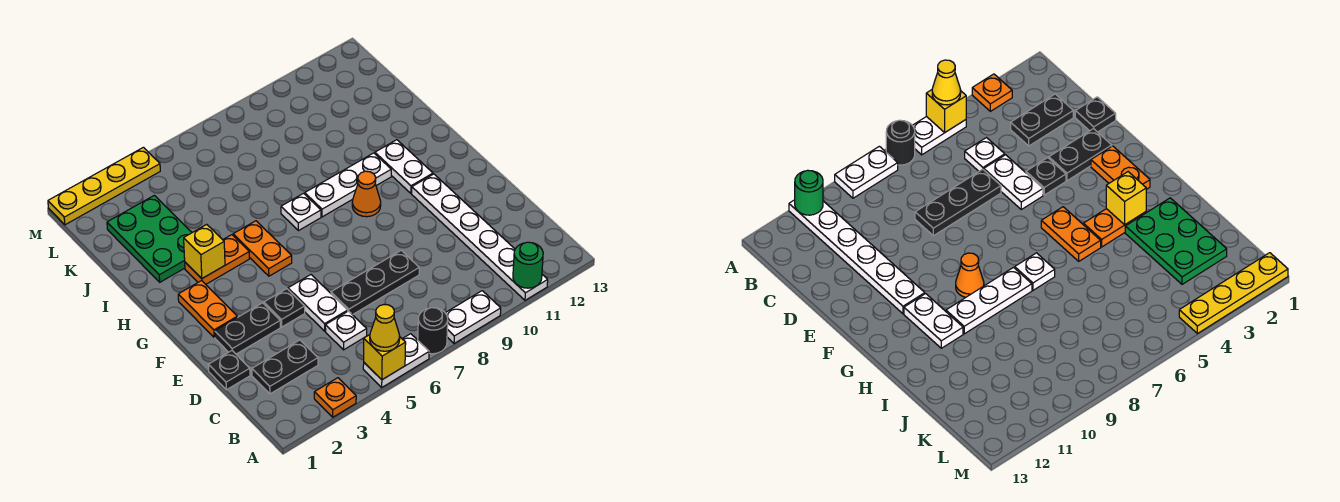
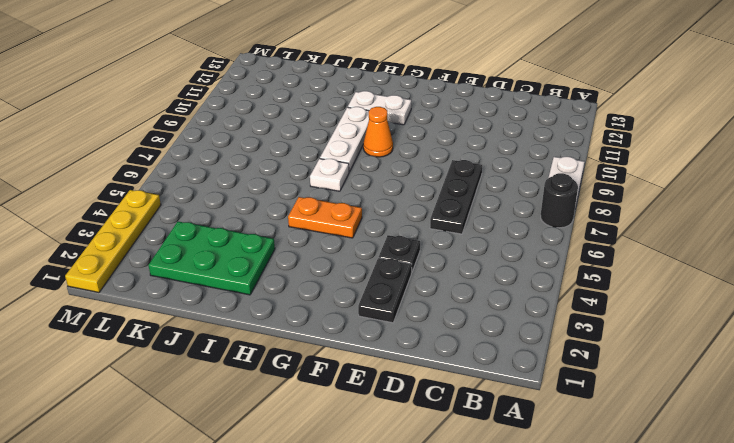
none -> orange plate A3 level 1
none -> white plate A5:A6 level 1
none -> white plate A11:F11 level 1

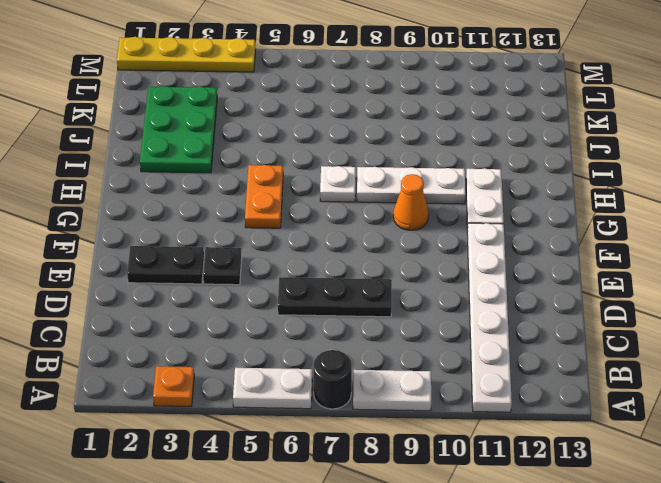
none -> black plate C2:C3 level 1
none -> white plate C5 level 1
none -> black plate D1 level 1

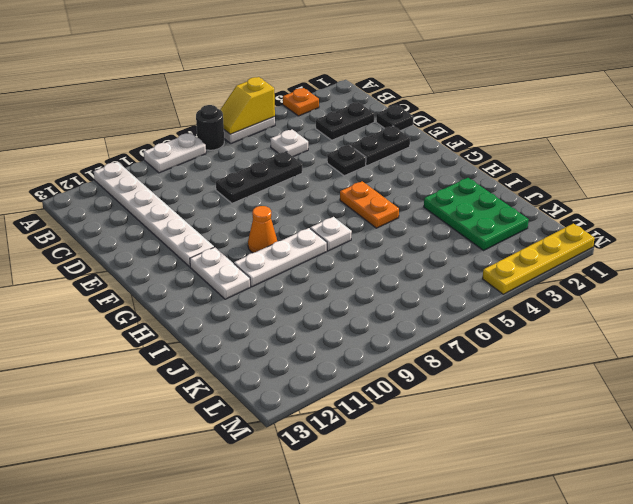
yellow slope A5:A6 level 2 top 5 -> yellow brick A5 level 2
none -> white plate D5:E5 level 1
none -> orange plate F2:G2 level 1
none -> orange plate H3:H4 level 1

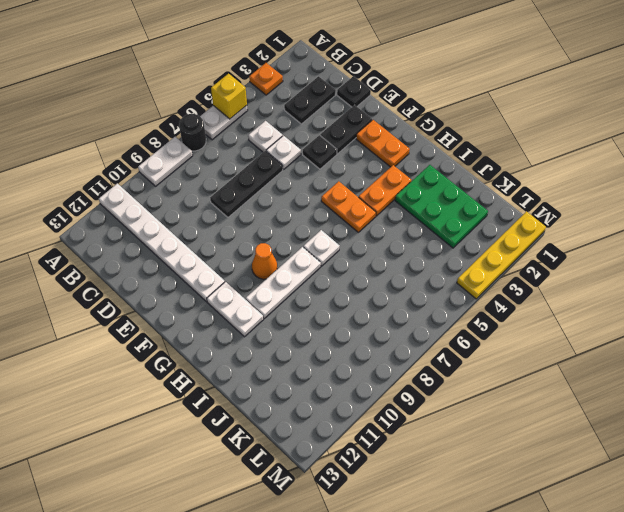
white plate D5 level 1 -> white plate D5:E5 level 1
none -> green round brick A11 level 2
none -> yellow brick H3 level 2
none -> yellow cone A5 level 3

